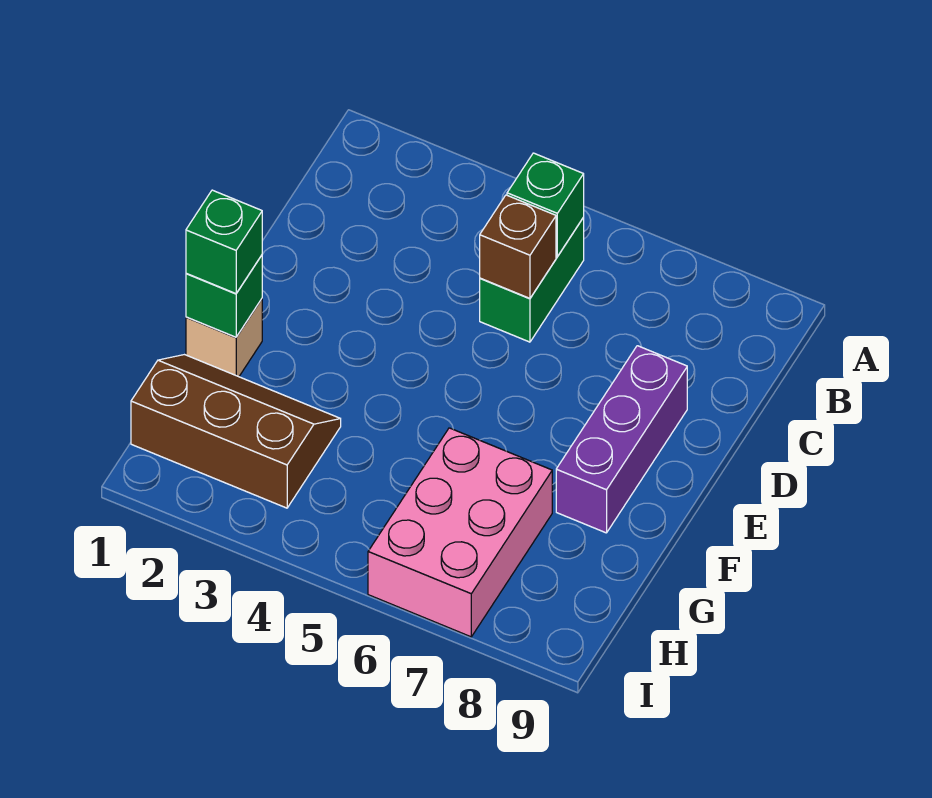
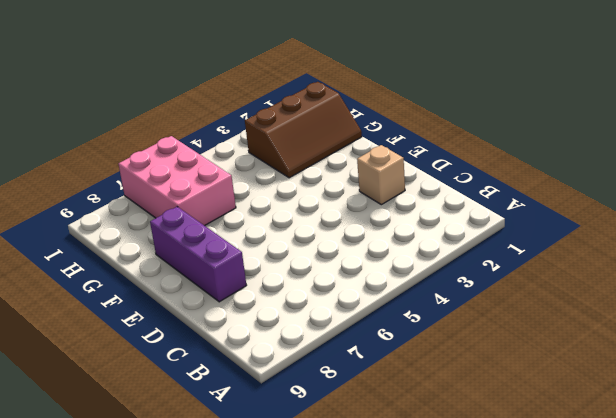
tan brick D2 level 1 -> tan brick F1 level 1
none -> green brick B5:C5 level 1
none -> green brick B5 level 2

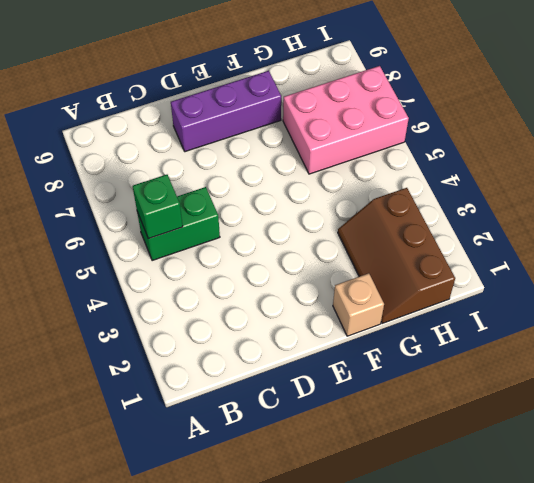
none -> brown brick C5 level 2
none -> green brick F1 level 2

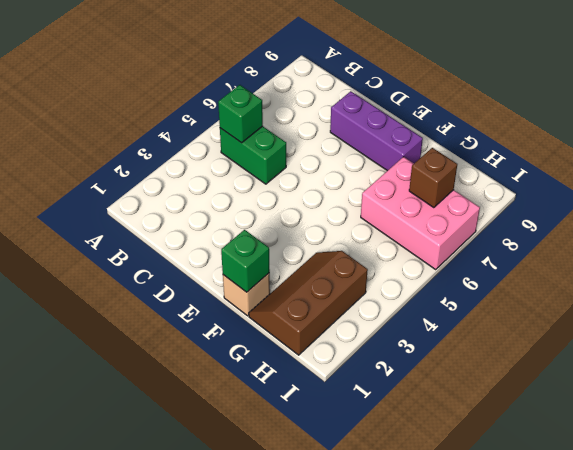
brown brick H7 level 2 -> brown brick C5 level 2
none -> green brick F1 level 3

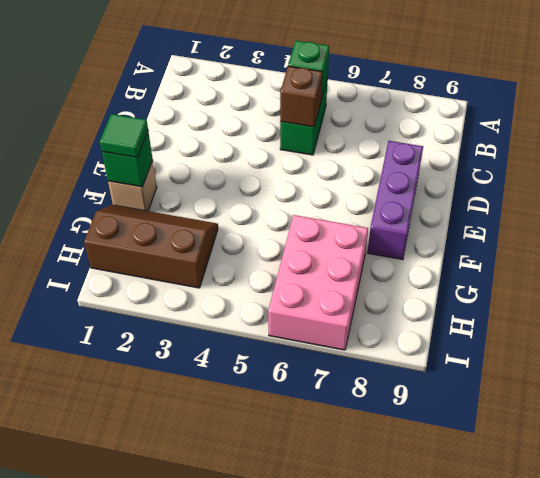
green tile F1 level 3 -> green brick F1 level 3

